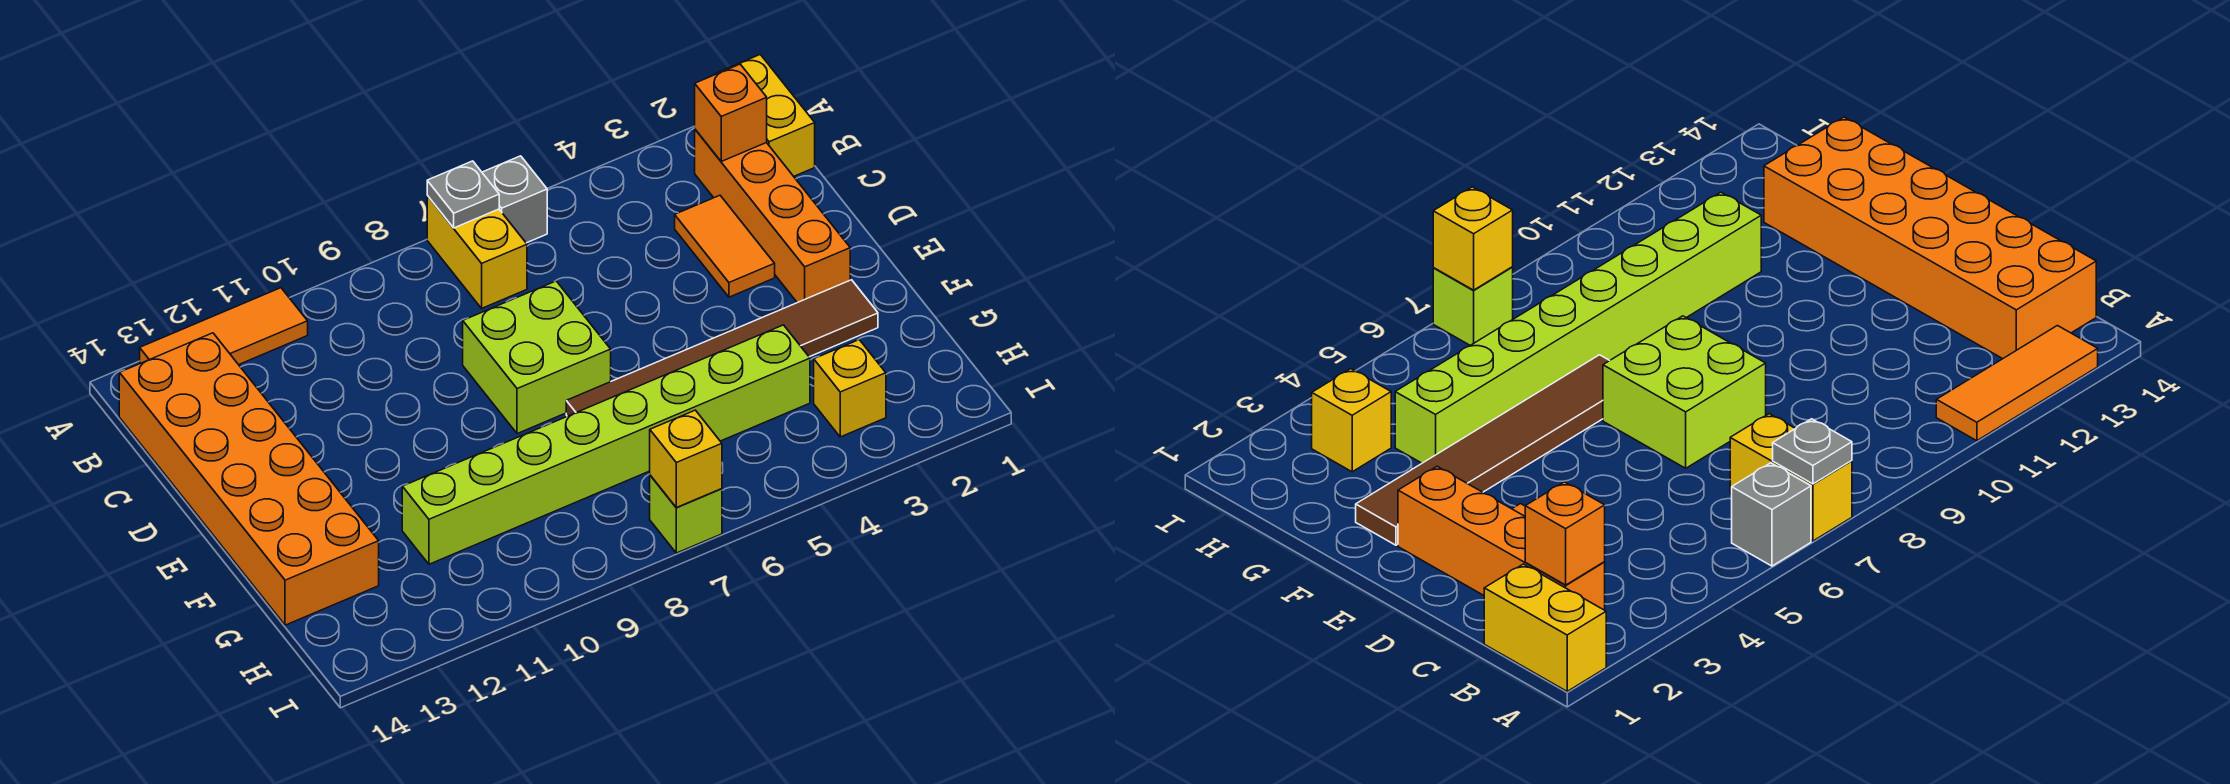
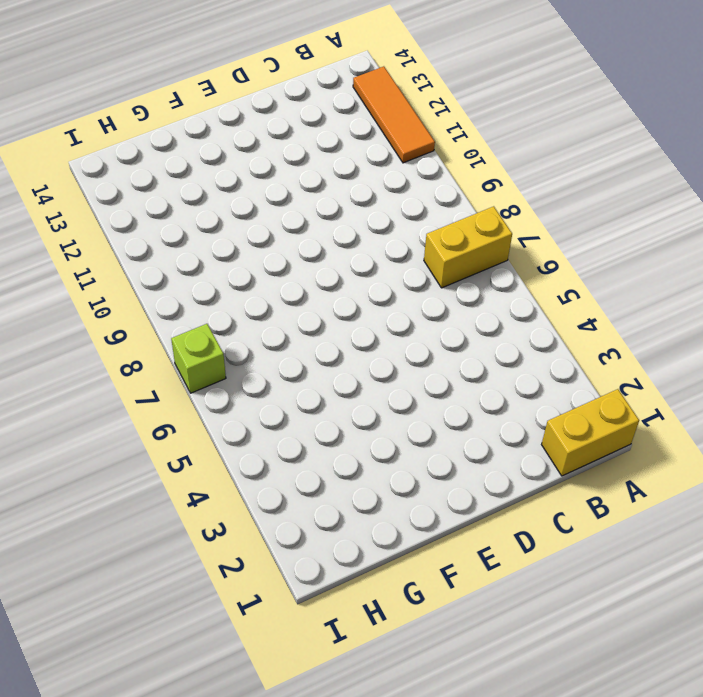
none -> grey brick A6 level 1
none -> orange brick B2:E2 level 1
none -> orange brick B13:G14 level 1

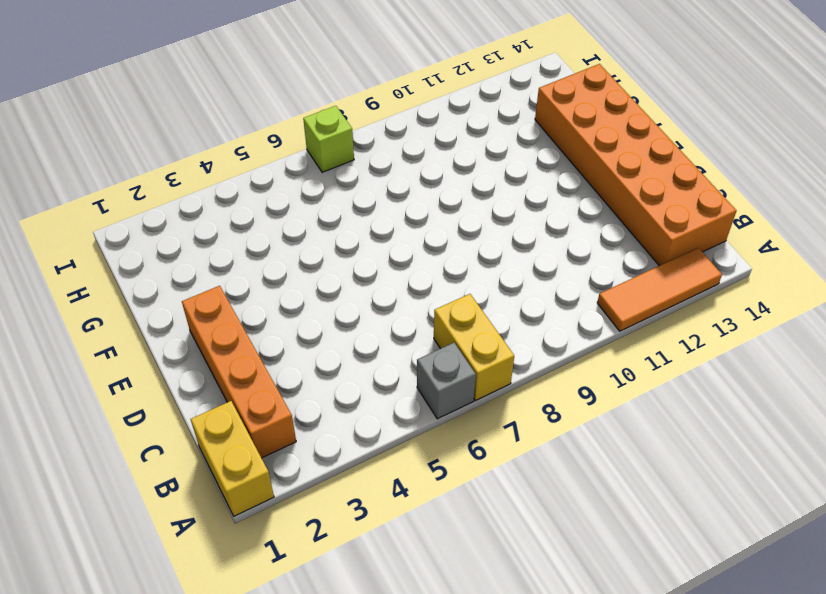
none -> orange tile C3:D3 level 1
none -> lime brick D7:E8 level 1
none -> brown tile F2:F7 level 1

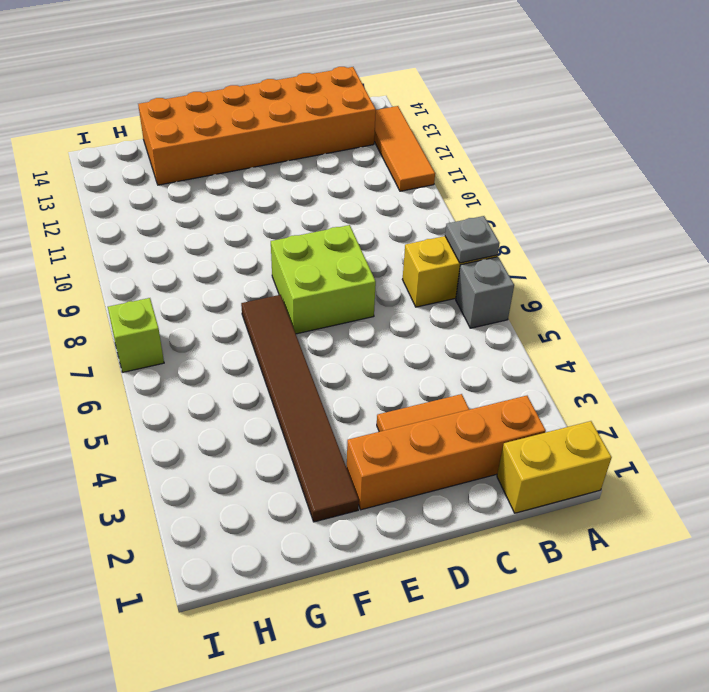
none -> lime brick G4:G11 level 1
none -> yellow brick H3 level 1
none -> orange brick B2 level 2

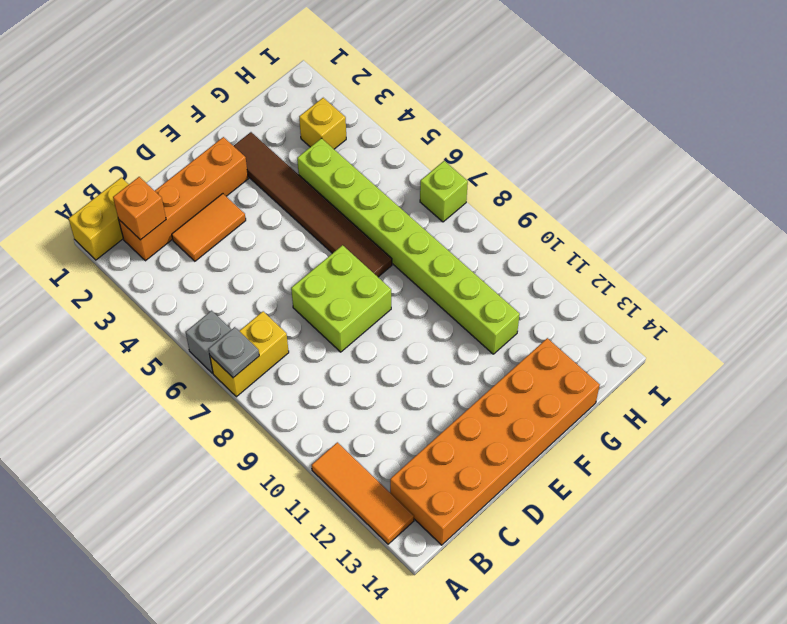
none -> yellow brick I7 level 2

